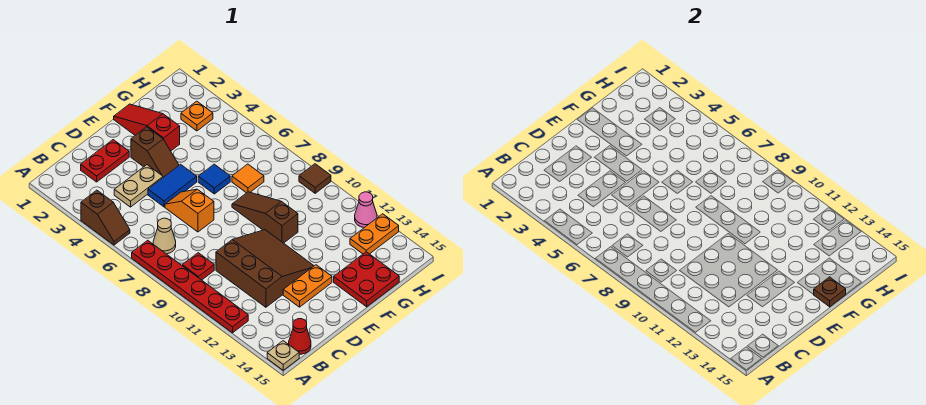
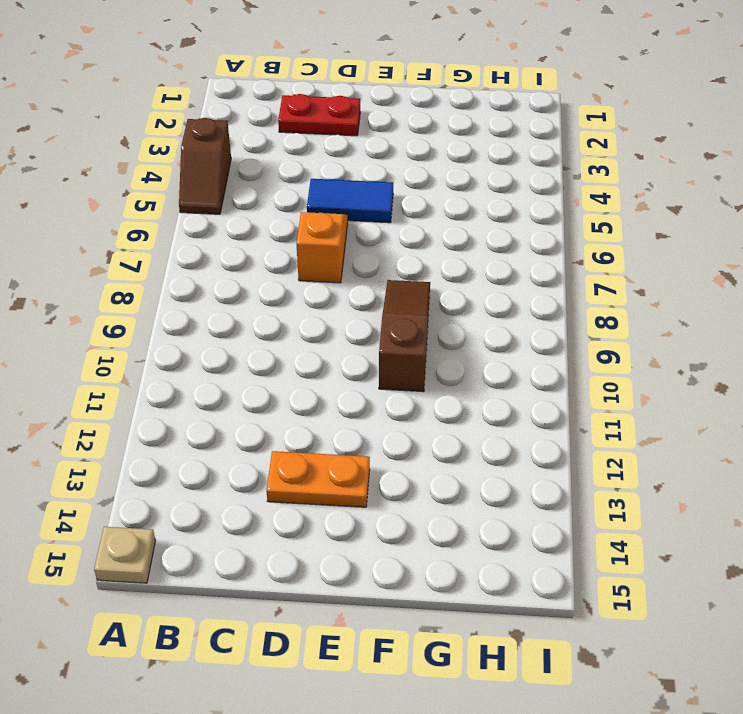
none -> red plate A7:A12 level 1
none -> tan cone B7 level 1
none -> red plate B9 level 1

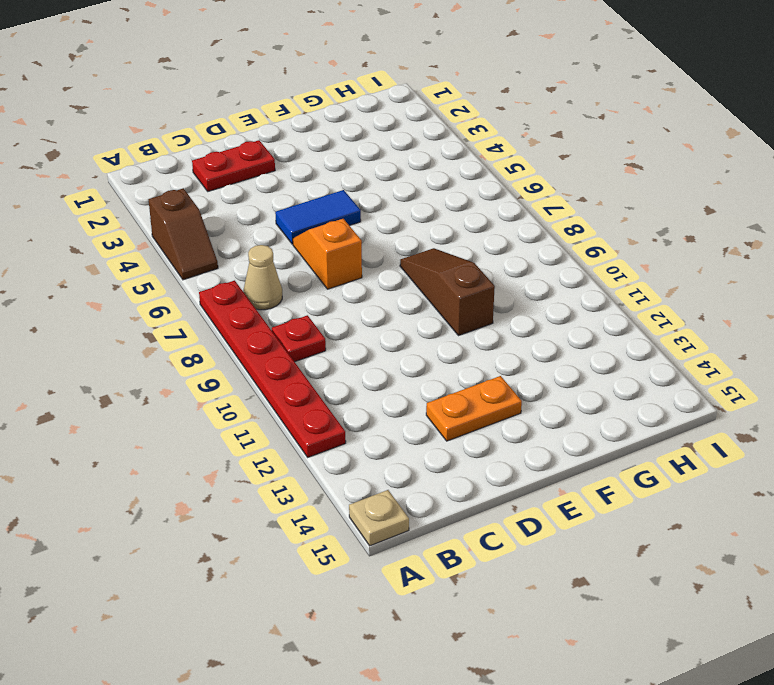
none -> red cone B15 level 1
none -> tan plate C4:D4 level 1
none -> brown slope C10:E12 level 1 top C

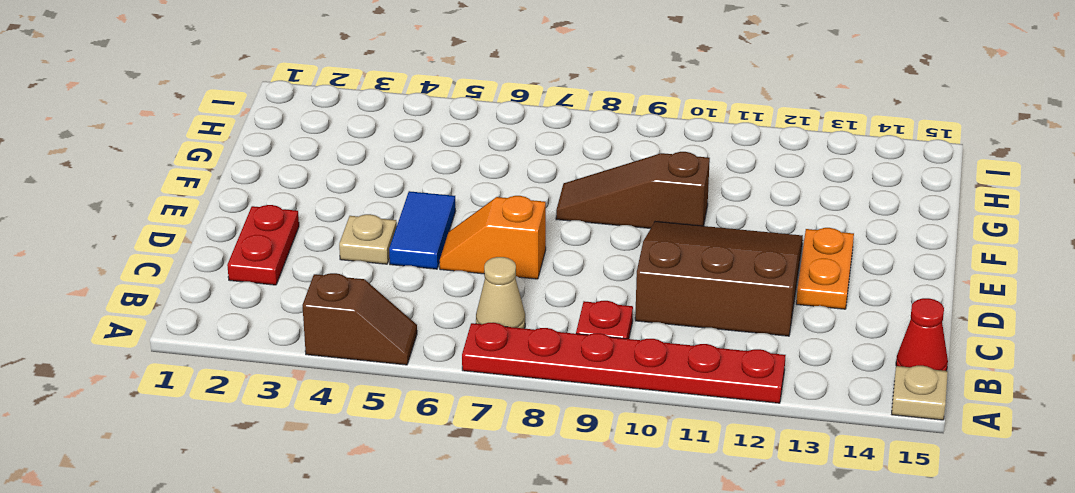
tan plate D4 level 1 -> tan plate C4:D4 level 1
none -> brown slope E3:E4 level 1 top 3
none -> red slope F1:F3 level 1 top 3
none -> blue tile F6 level 1

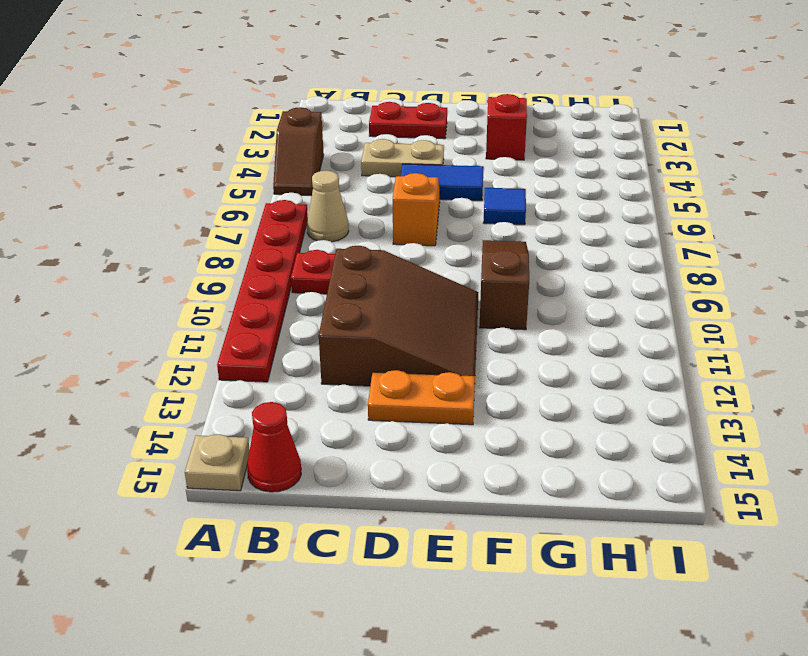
none -> brown slope E3:E4 level 1 top 3
none -> red plate F14:G15 level 1
none -> orange tile G7 level 1

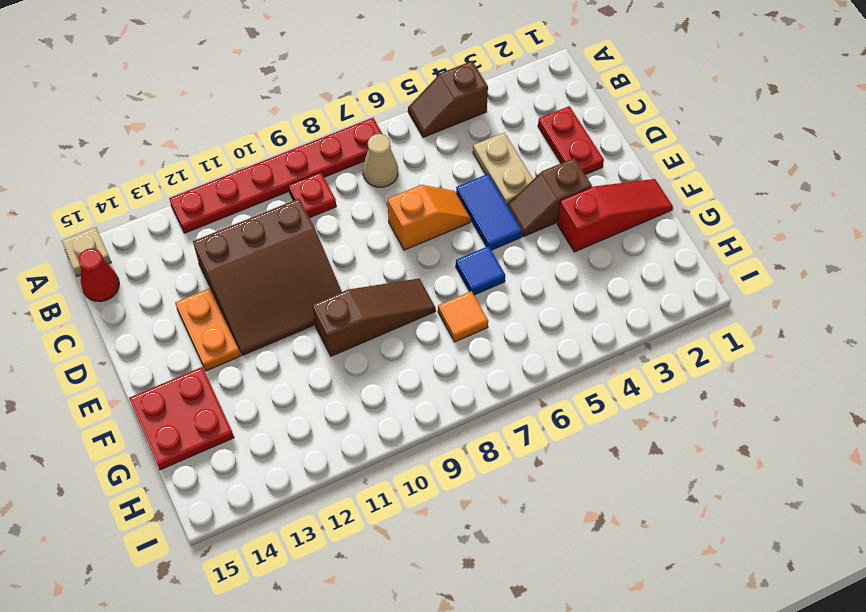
none -> orange plate H3 level 1
none -> orange plate H13:I13 level 1
none -> brown tile I9 level 1

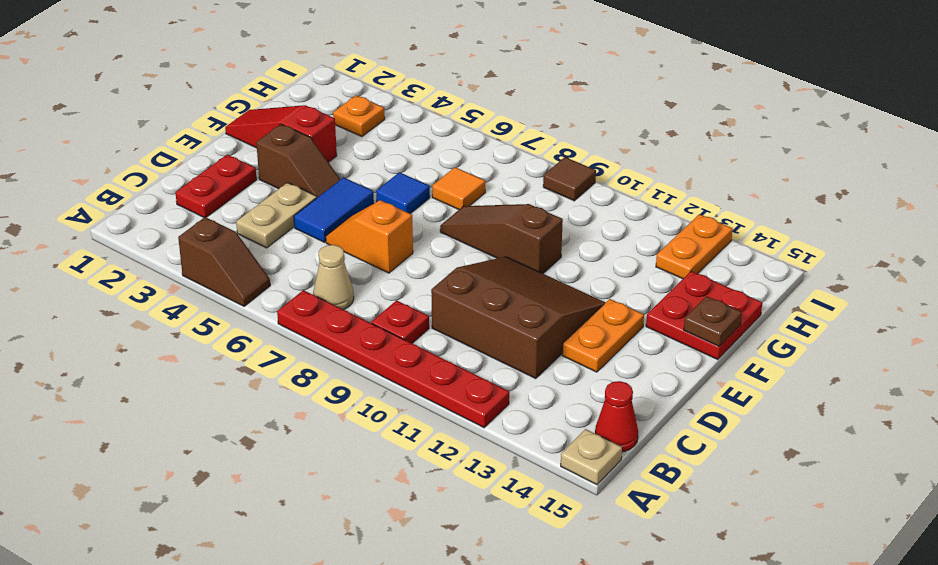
none -> pink cone I12 level 1

